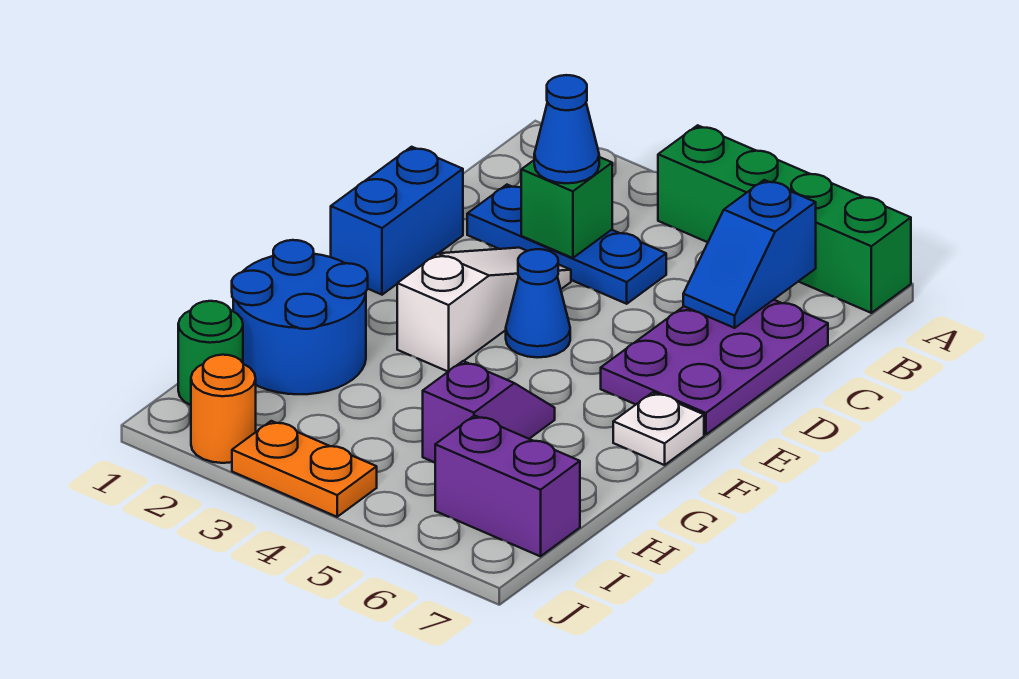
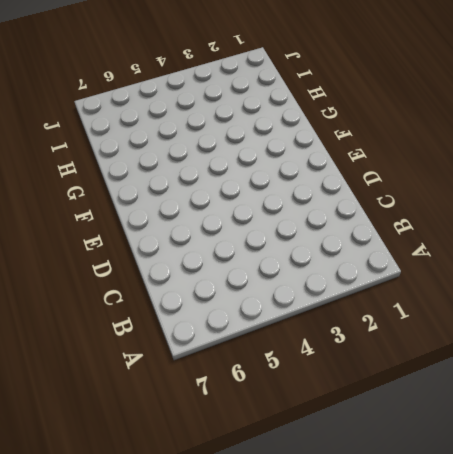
none -> green brick A4:A7 level 1
none -> blue plate C2:C4 level 1
none -> purple plate C6:E7 level 1

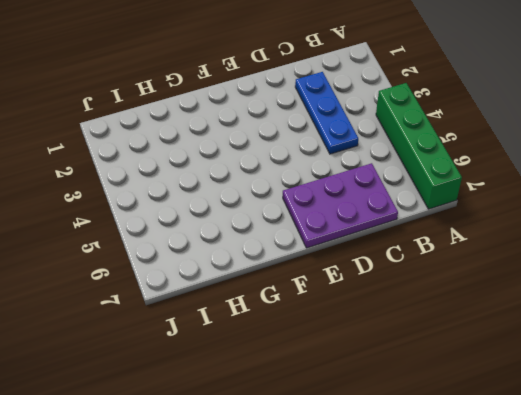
none -> blue brick D1:E1 level 1
none -> white slope D3:F3 level 1 top F
none -> blue cone E4 level 1

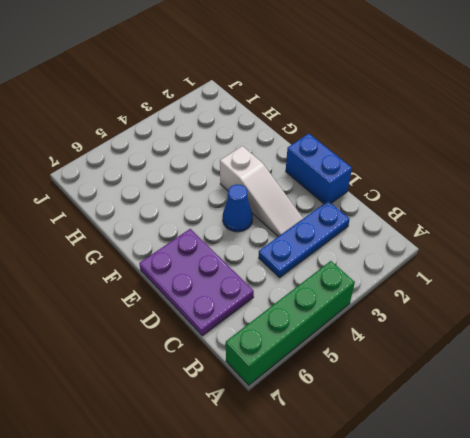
none -> white plate F7 level 1
none -> blue round brick G1:H2 level 1
none -> purple slope G5:H5 level 1 top H

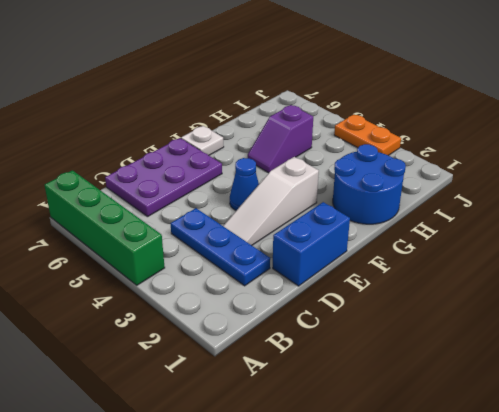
none -> green round brick I1 level 1
none -> purple brick I6:I7 level 1
none -> orange round brick J2 level 1

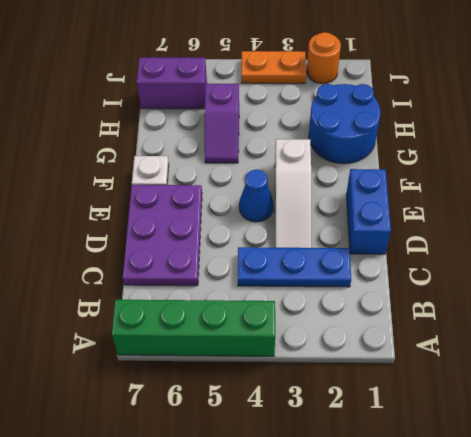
none -> green round brick I1 level 1
none -> blue slope B6:C6 level 2 top B
none -> green brick C3 level 2

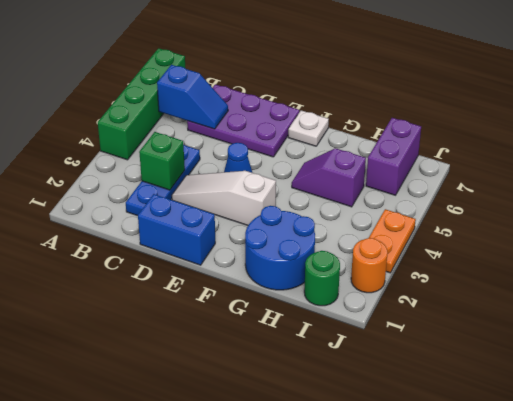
none -> blue cone C3 level 3

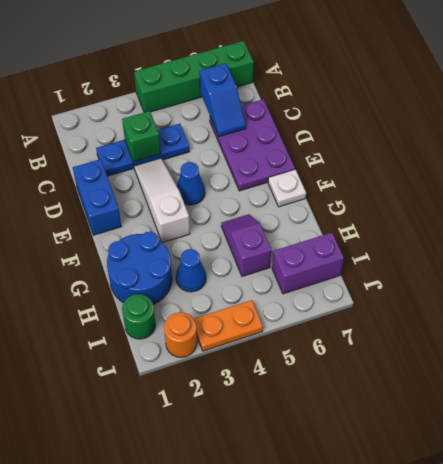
blue cone H3 level 1 -> blue cone C3 level 3

